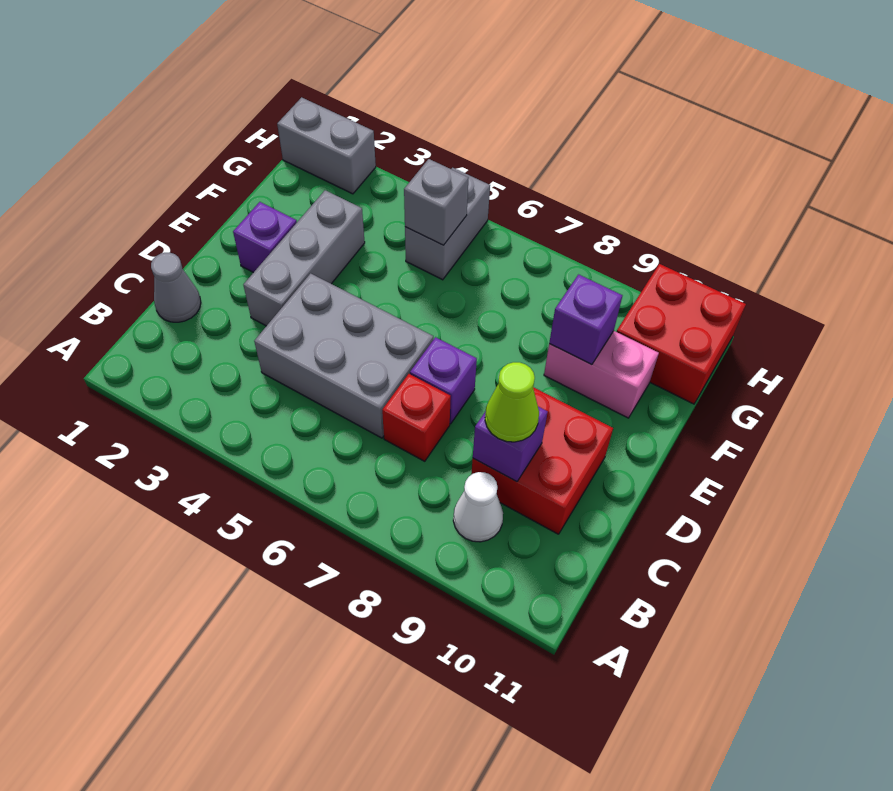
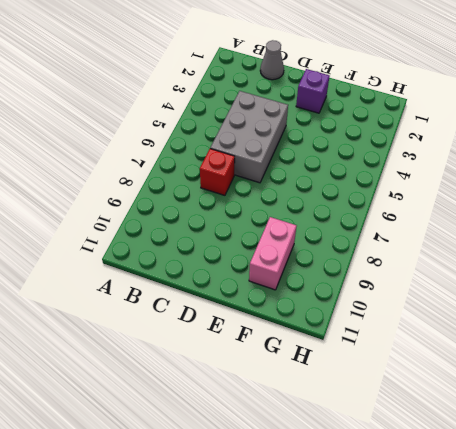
none -> white cone B9 level 1
none -> red brick C9:D10 level 1
none -> grey brick D3:F3 level 1

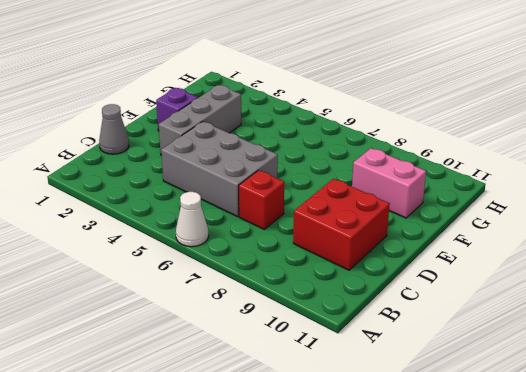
white cone A6 level 1 -> white cone B9 level 1
none -> purple brick D7 level 1
none -> grey brick G5:H5 level 1
none -> red brick G10:H11 level 1

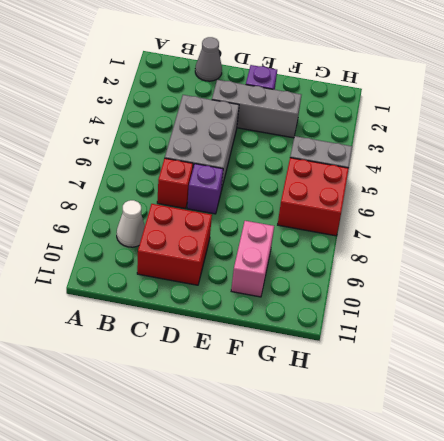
red brick G6:H7 level 1 -> red brick G10:H11 level 1
none -> grey brick H1:H2 level 1
none -> purple brick C9 level 2
none -> purple brick F9 level 2

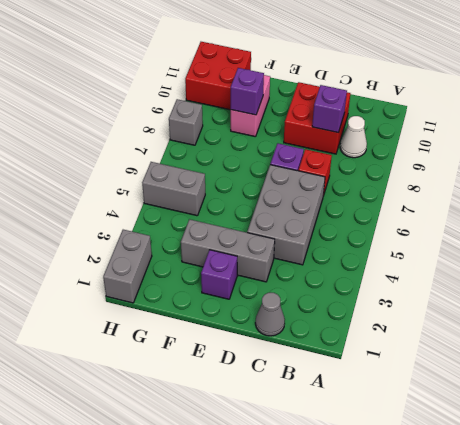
grey brick H8 level 1 -> grey brick G5 level 2
none -> lime cone C9 level 3

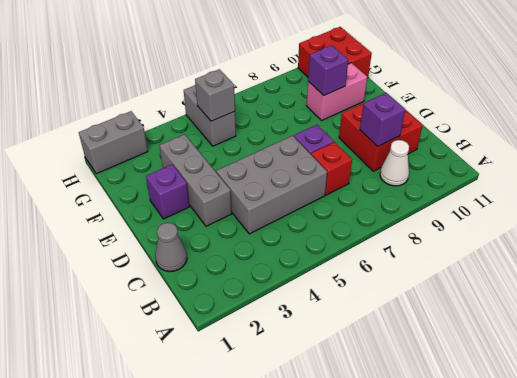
none -> lime cone C9 level 3

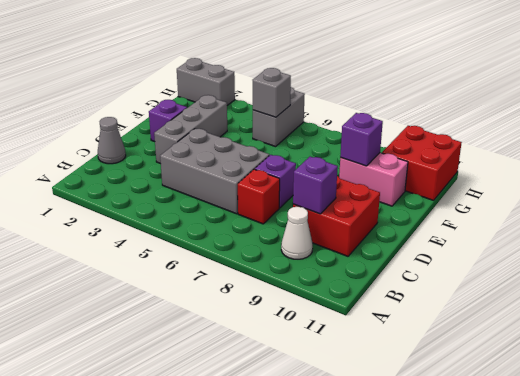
none -> lime cone C9 level 3

